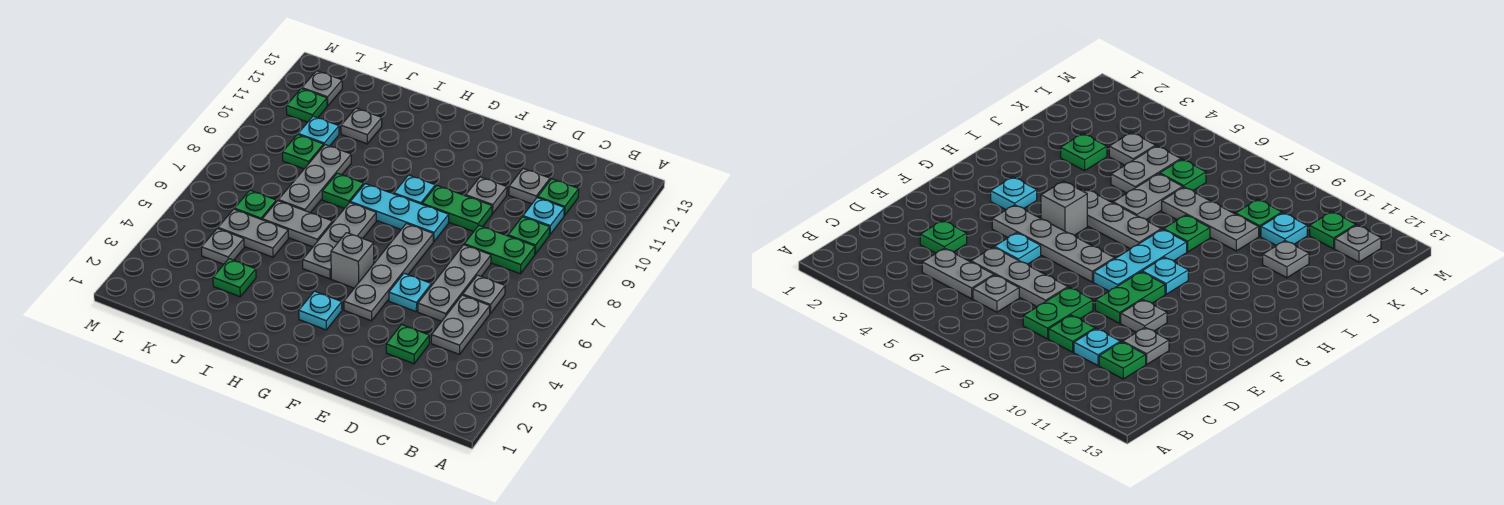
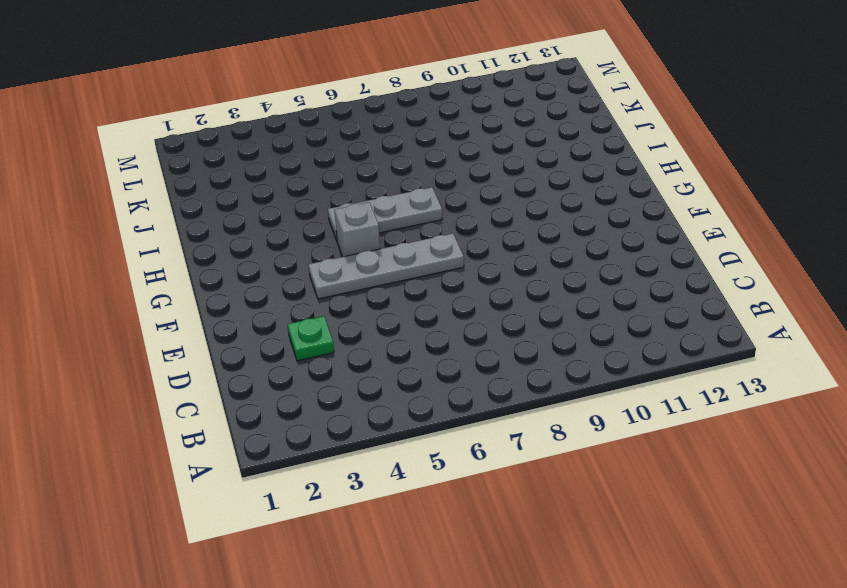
none -> grey plate C4:C5 level 1
none -> grey plate C6 level 1
none -> green plate C8:D8 level 1
none -> green plate C9 level 1

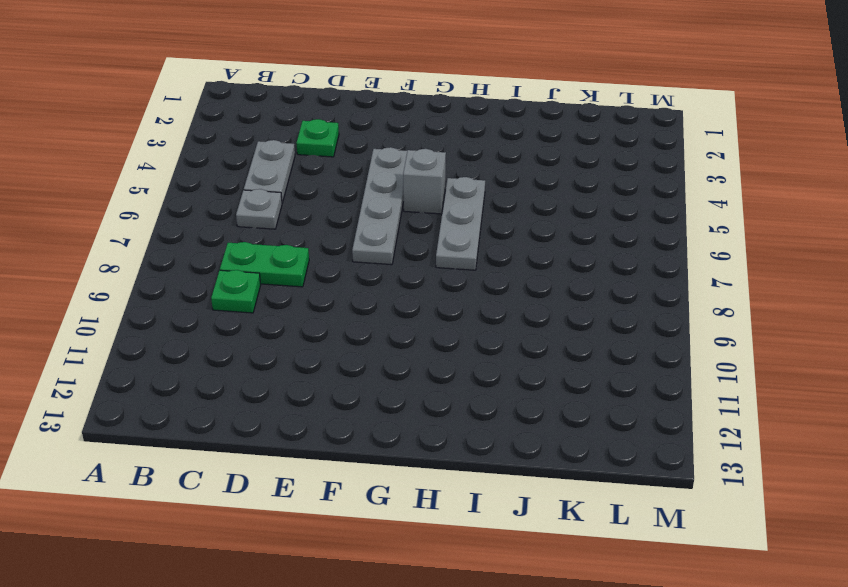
none -> cyan plate C10 level 1
none -> green plate C11 level 1
none -> grey plate D5:D7 level 1
none -> grey plate D11 level 1

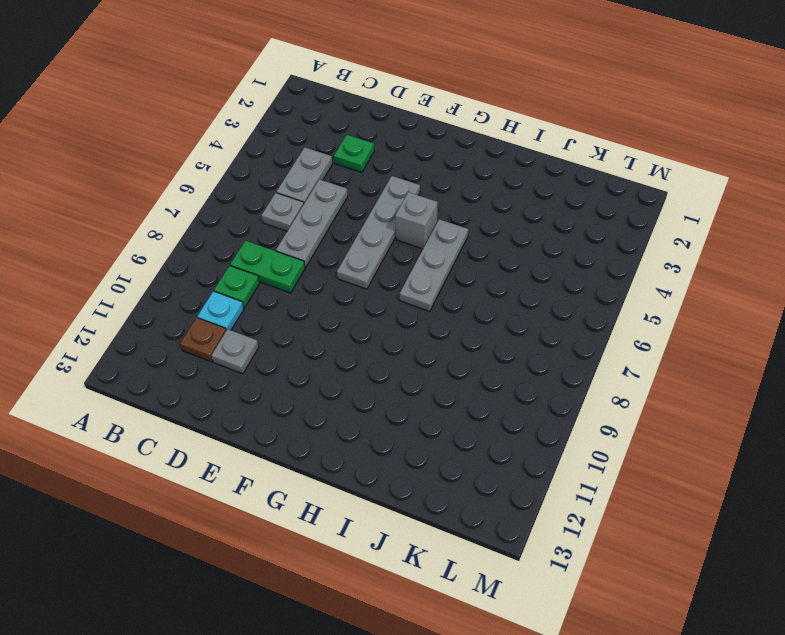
brown plate C11 level 1 -> green plate C11 level 1
none -> cyan plate E5 level 1
none -> green plate E9:F9 level 1
none -> grey plate E10 level 1
none -> cyan plate F8:H8 level 1

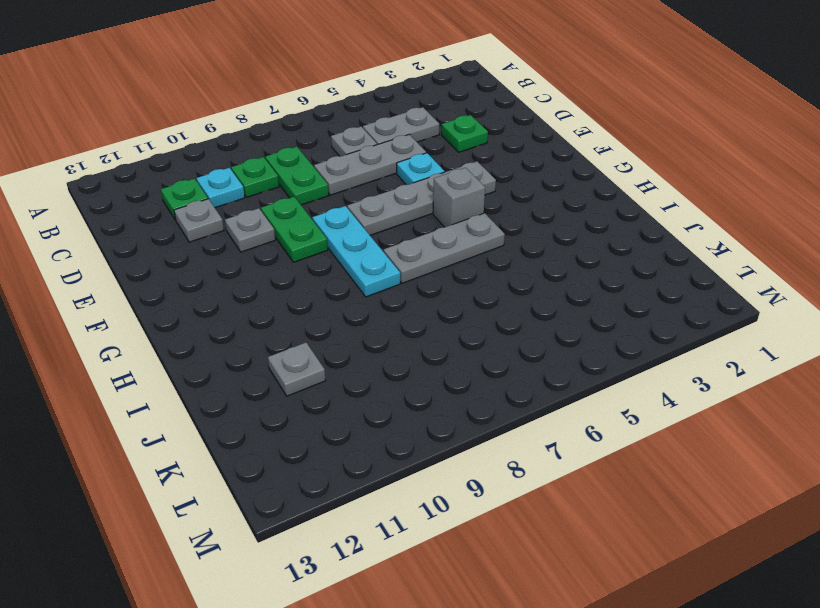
none -> cyan plate G3 level 1
none -> cyan plate G9 level 1
none -> grey plate I6:J6 level 1
none -> green plate I8 level 1

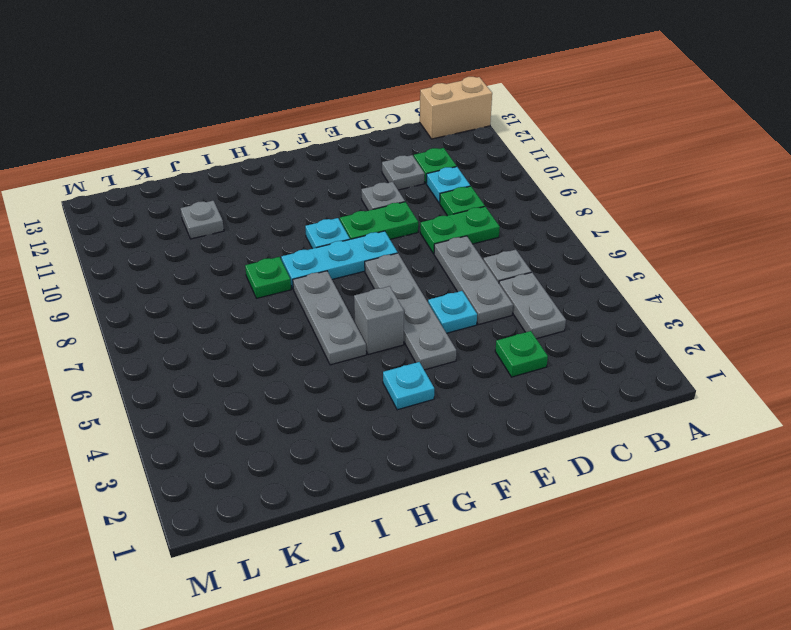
tan brick A13:B13 level 1 -> none
none -> grey plate I6:J6 level 1
none -> green plate J3 level 1
none -> grey plate J5:K5 level 1
none -> grey plate J7:J9 level 1

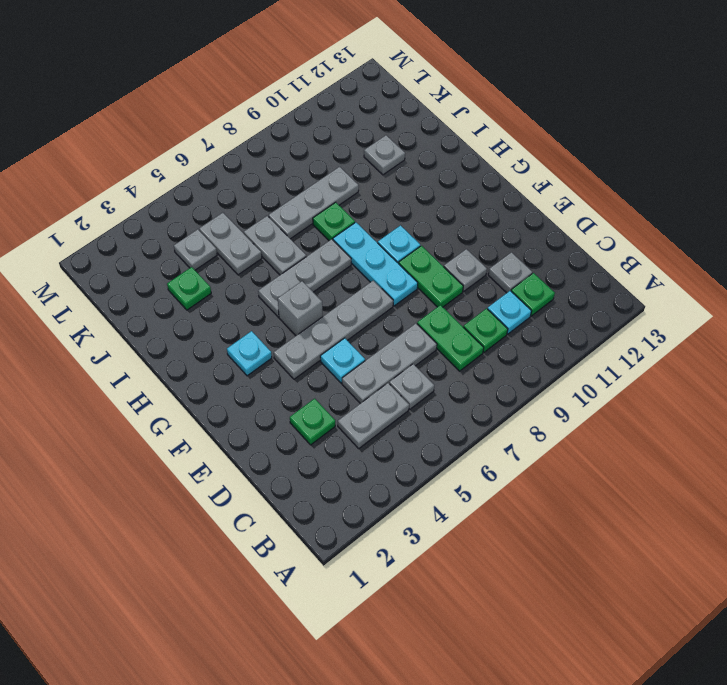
none -> green plate K6 level 1
none -> green plate K9 level 1
none -> cyan plate K10 level 1
none -> green plate L11 level 1

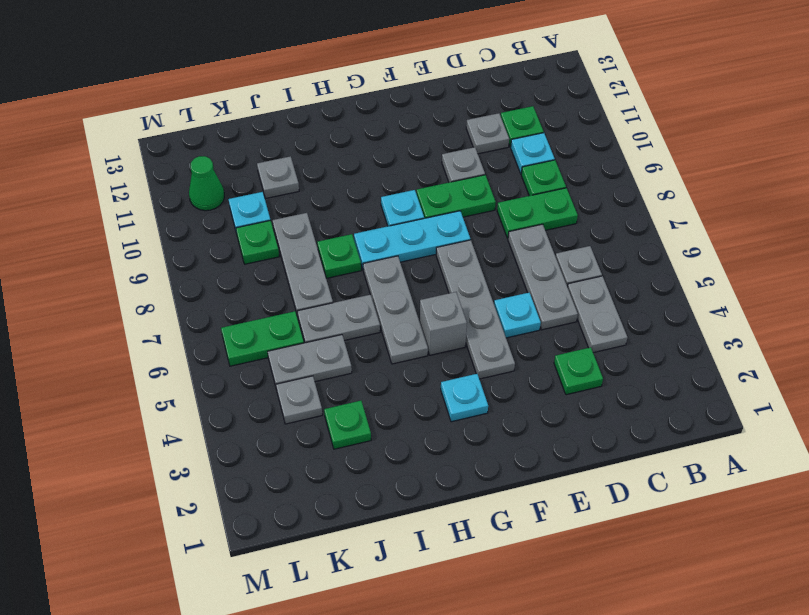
green plate K6:L6 level 1 -> green plate K6 level 1
green cone L11 level 1 -> green plate L11 level 1
none -> grey plate L12 level 1

